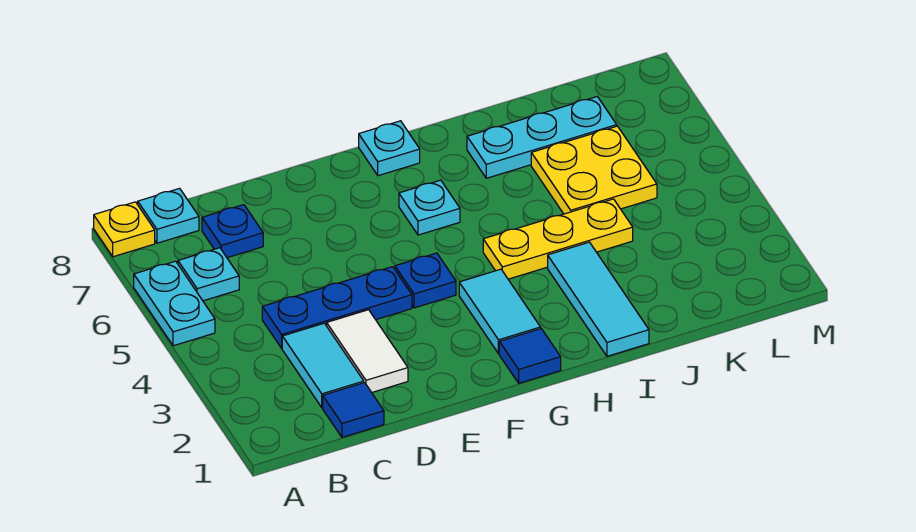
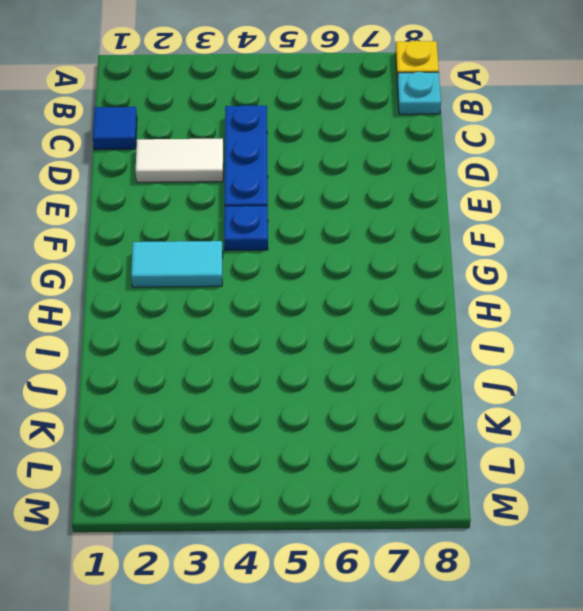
none -> cyan plate A5:A6 level 1
none -> cyan plate B6 level 1
none -> cyan tile C2:C3 level 1

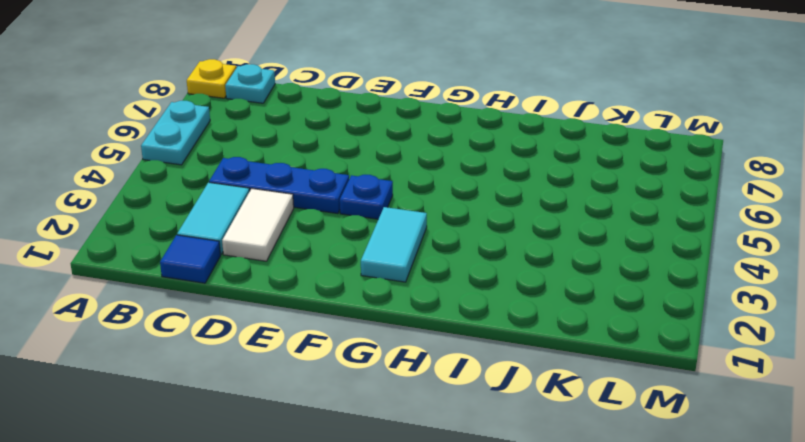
none -> cyan plate B6 level 1
none -> blue plate C7 level 1
none -> blue tile G1 level 1

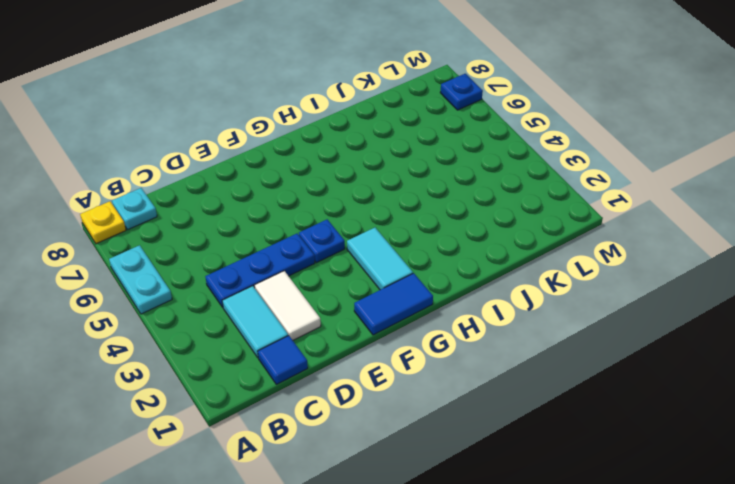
blue tile F1:G1 level 1 -> blue tile G1 level 1
blue plate M7 level 1 -> blue plate C7 level 1
none -> cyan plate B6 level 1
none -> cyan plate G6 level 1
none -> cyan plate G8 level 1

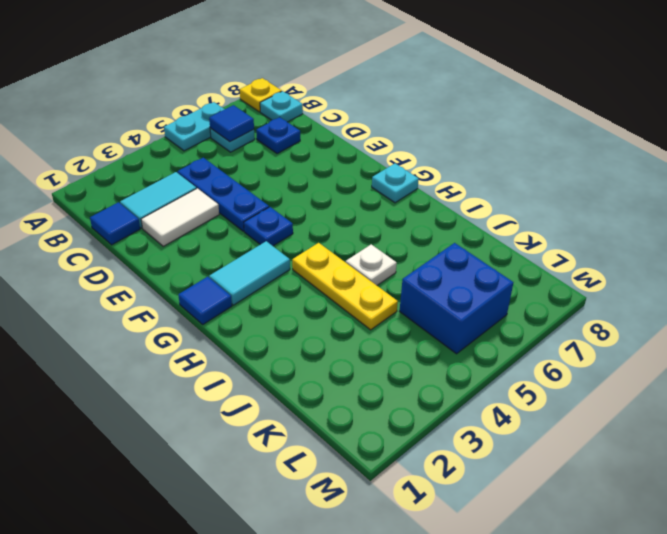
blue tile B6 level 2 -> none
white plate I5 level 1 -> none
blue brick K5:L6 level 1 -> yellow plate J5:K6 level 1
none -> cyan plate G6 level 1
none -> cyan tile I1:I3 level 1
none -> cyan plate I7:K7 level 1

